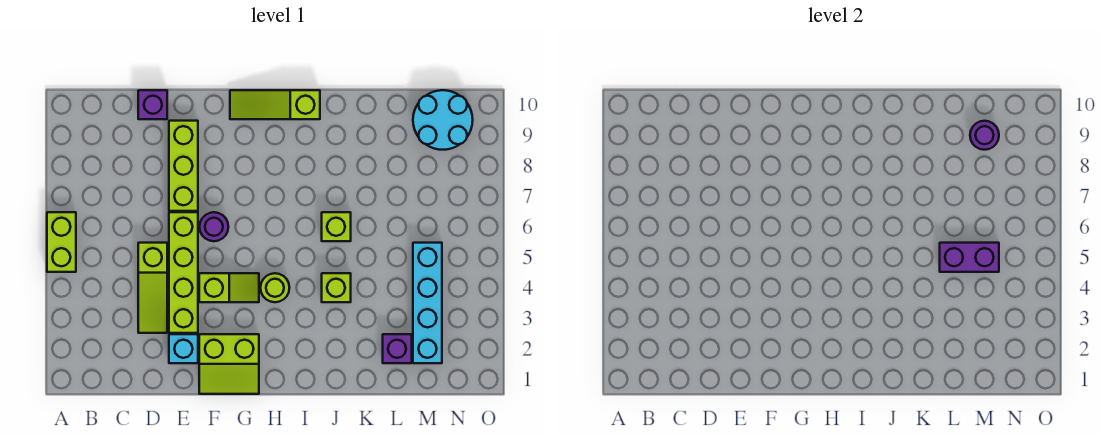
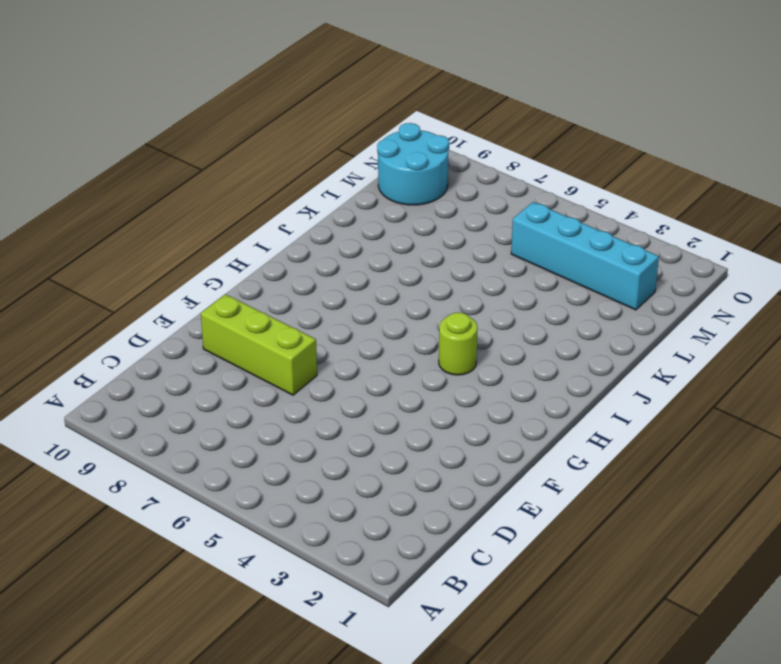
none -> lime brick A5:A6 level 1
none -> lime slope D3:D5 level 1 top 5
none -> purple brick D10 level 1

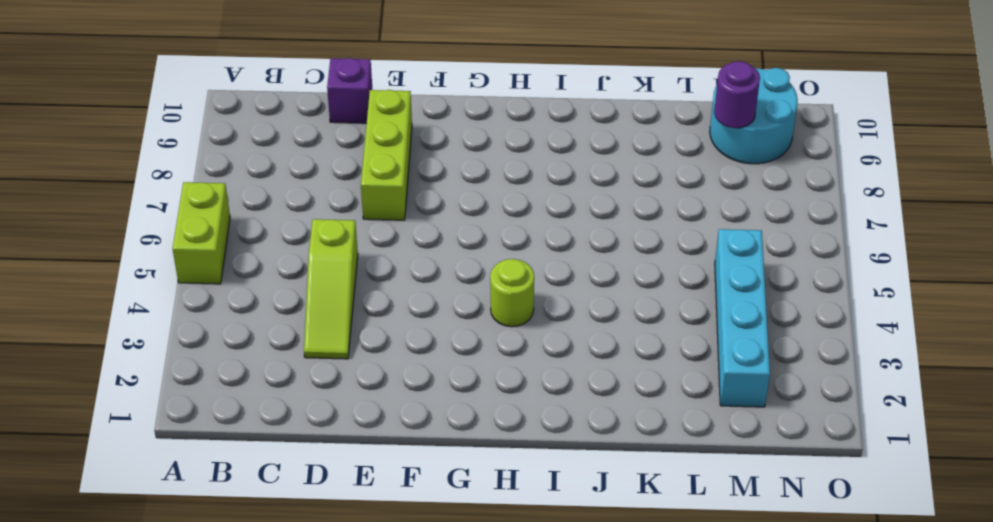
none -> cyan brick E2 level 1
none -> lime brick E3:E6 level 1
none -> lime slope F1:G2 level 1 top 2

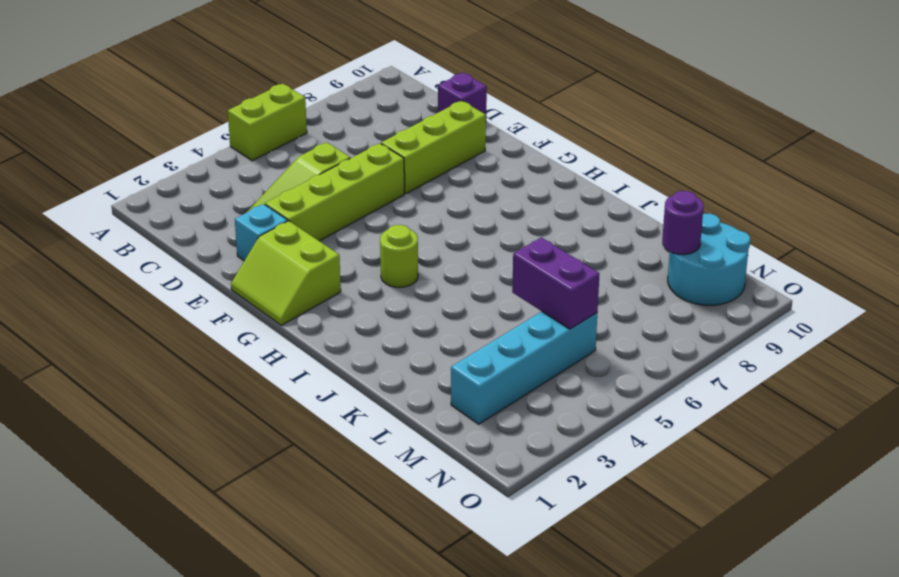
none -> lime slope F4:G4 level 1 top F
none -> purple round brick F6 level 1
none -> lime slope G10:I10 level 1 top I

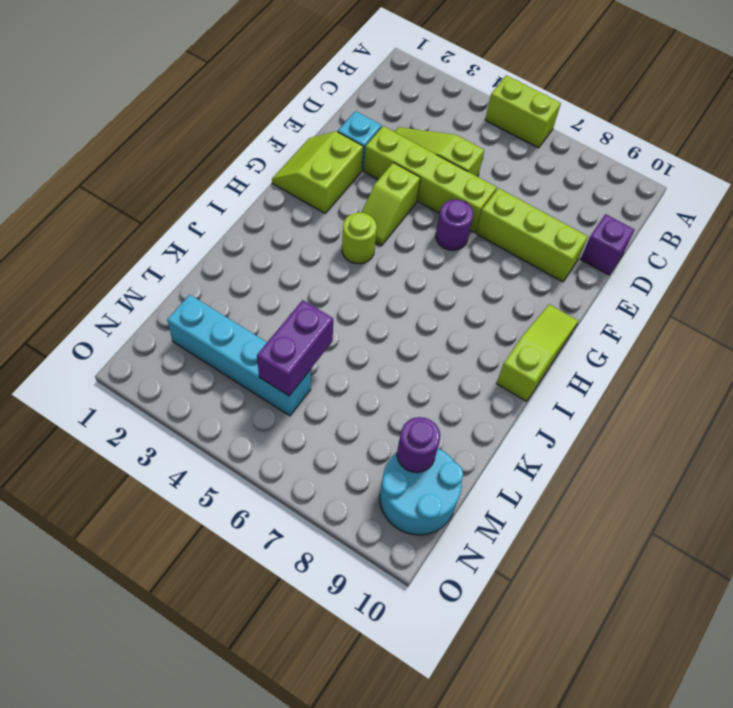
none -> lime brick J4 level 1
none -> lime brick J6 level 1
none -> purple brick L2 level 1

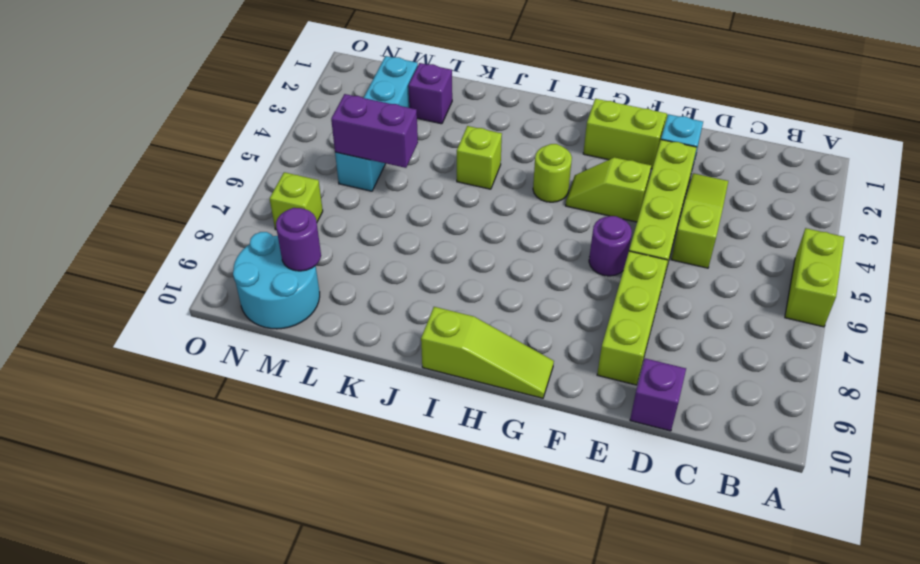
lime brick N7 level 1 -> lime brick J6 level 1

